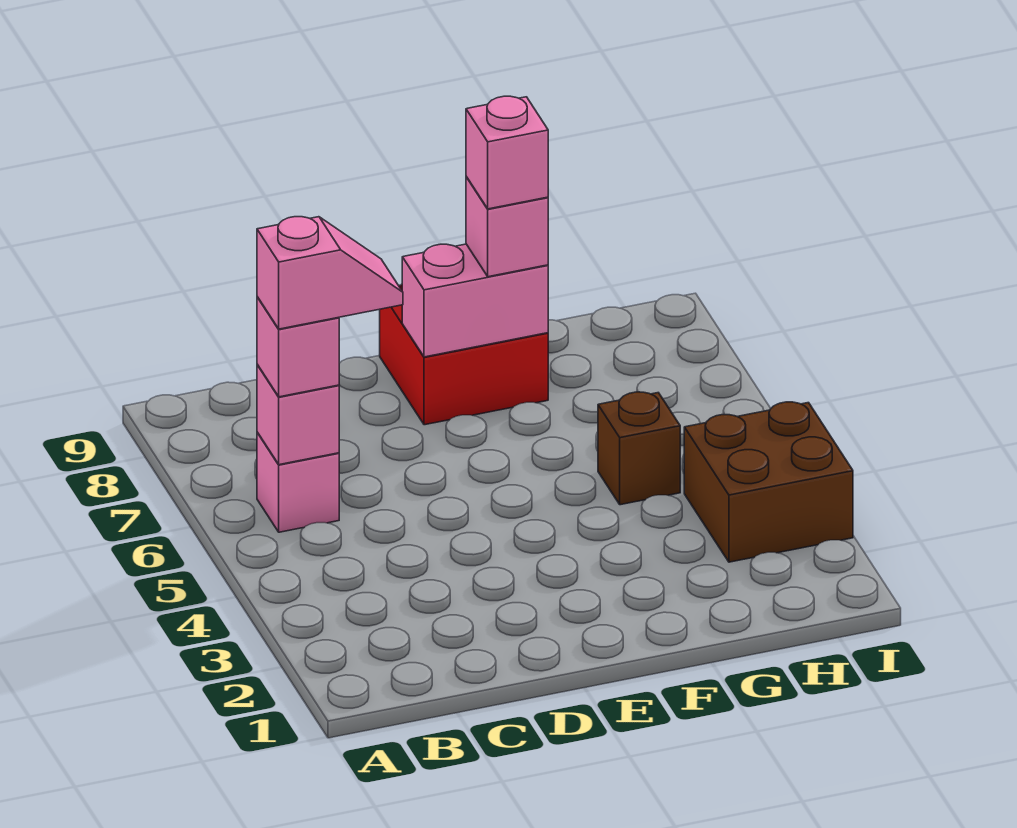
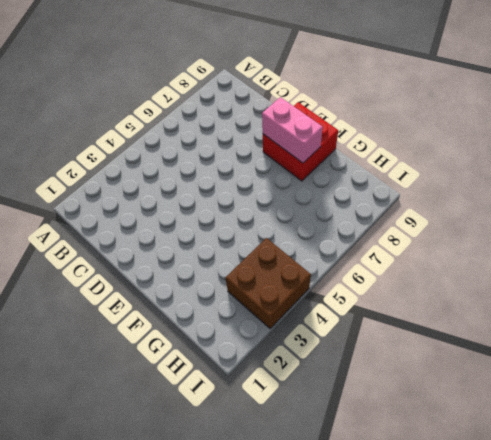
none -> pink brick B6 level 1
none -> brown brick G5 level 1

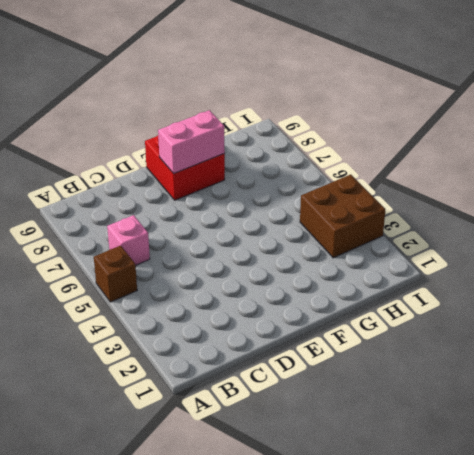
brown brick A5 level 1 -> brown brick G5 level 1
none -> pink brick B6 level 2
none -> pink brick B6 level 3

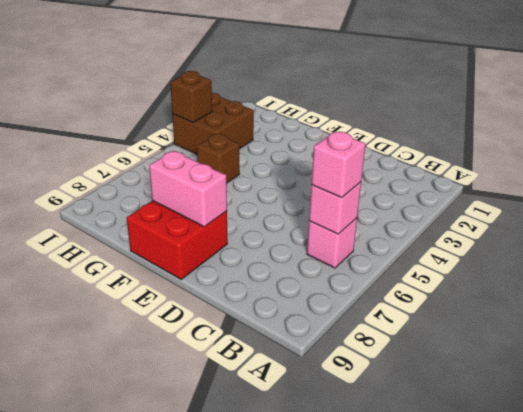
brown brick I4 level 2 -> none
none -> pink brick F8 level 3
none -> pink slope B6:C6 level 4 top B

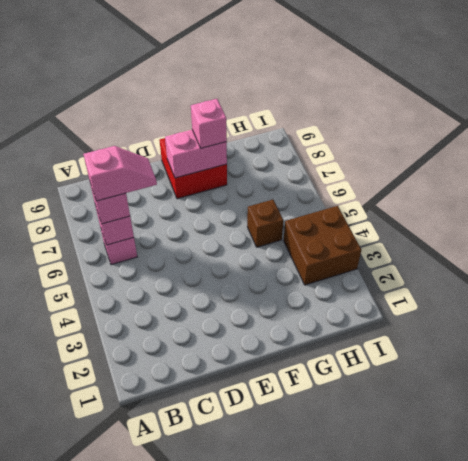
none -> pink brick F8 level 4

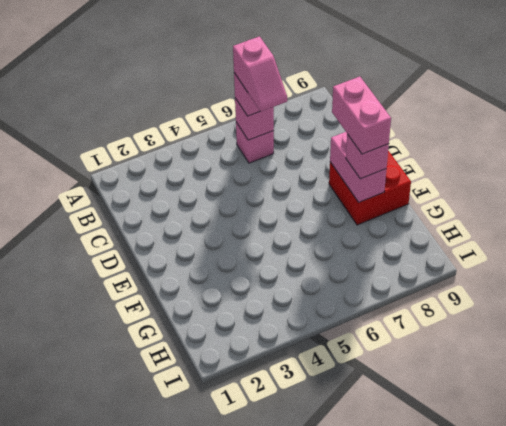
pink brick E8:F8 level 4 -> pink brick F8 level 4
none -> brown brick G5 level 1
none -> brown brick H3:I4 level 1

